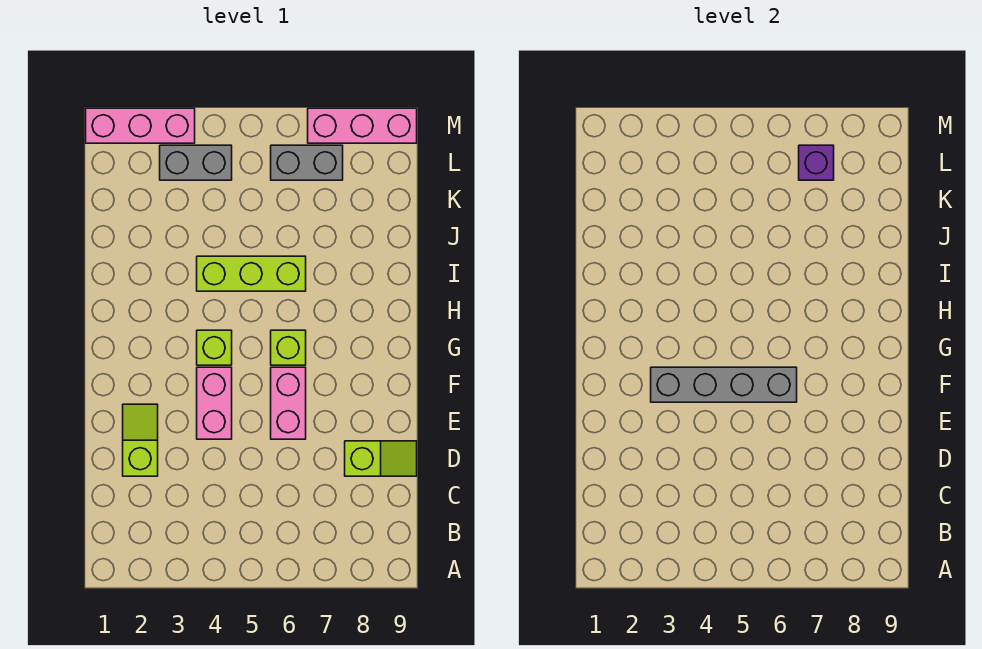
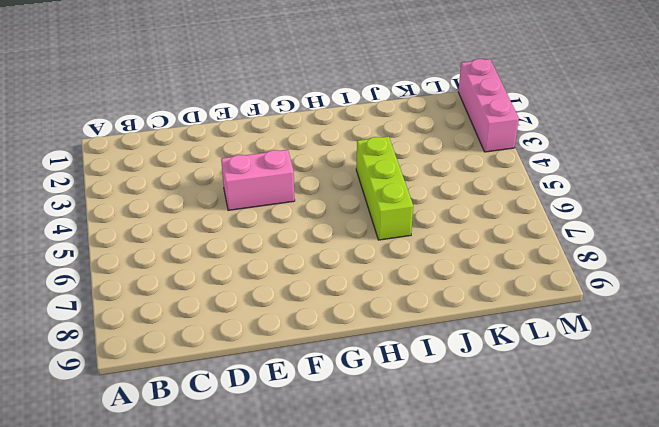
none -> lime slope D2:E2 level 1 top D
none -> lime slope D8:D9 level 1 top 8
none -> pink brick E6:F6 level 1

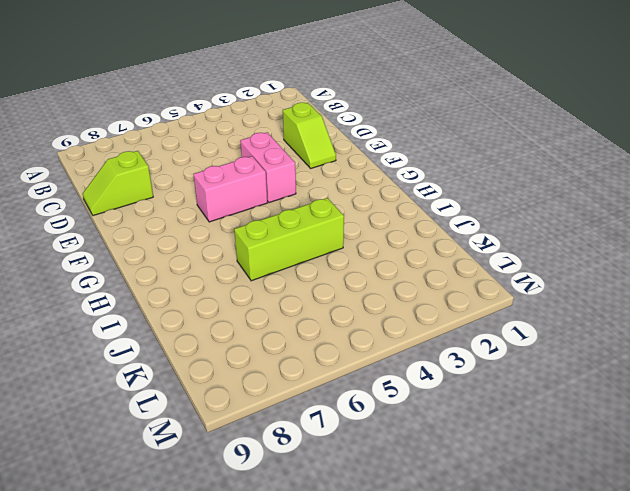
pink brick F5:F6 level 1 -> pink brick E6:F6 level 1
none -> lime brick G4 level 1
none -> lime brick G6 level 1
none -> grey brick L3:L4 level 1

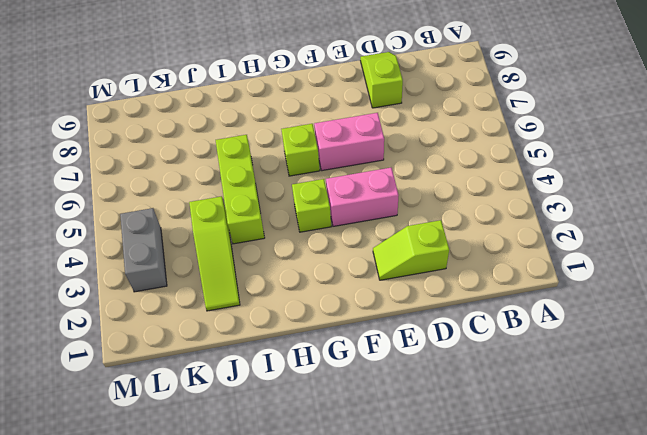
lime slope J2:J4 level 1 top 4 -> none
none -> grey brick L6:L7 level 1
none -> pink brick M1:M3 level 1
none -> pink brick M7:M9 level 1

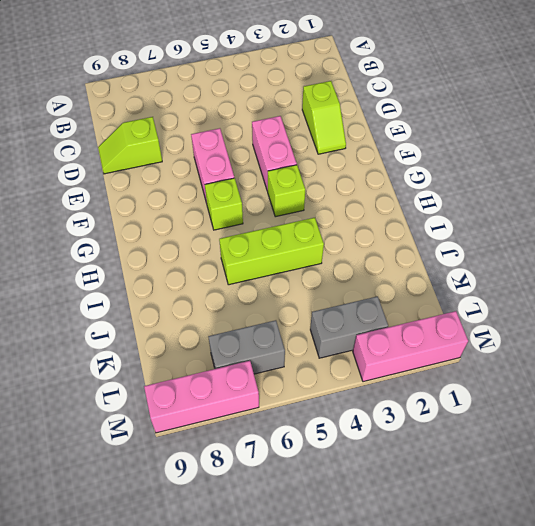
none -> grey brick F3:F6 level 2
none -> purple brick L7 level 2

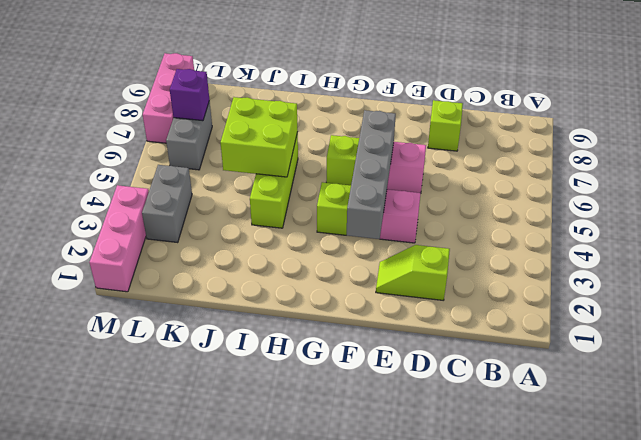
lime brick I5:J6 level 2 -> none

